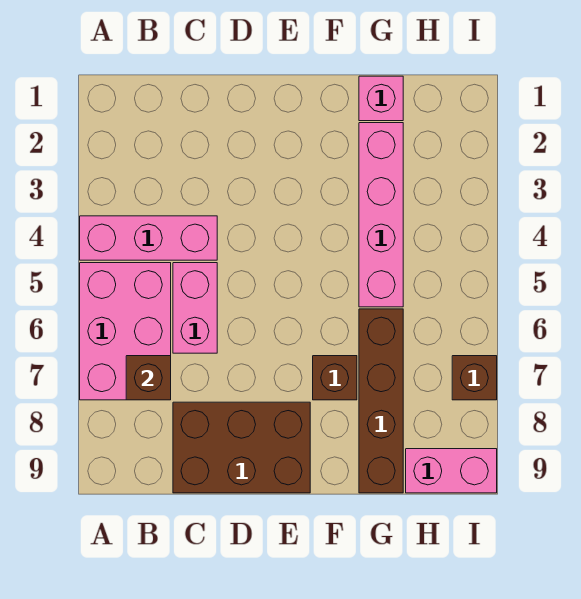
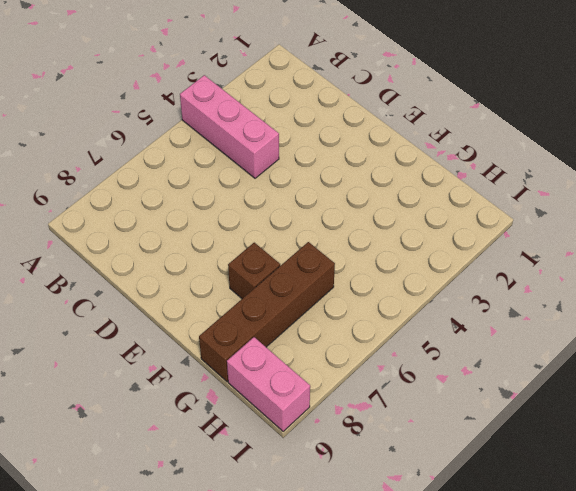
none -> pink brick A5:B7 level 1
none -> pink brick C5:C6 level 1

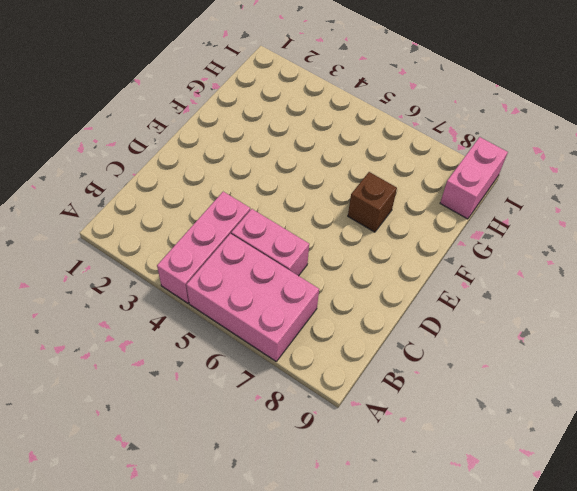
none -> brown brick C8:E9 level 1
none -> pink brick G1 level 1

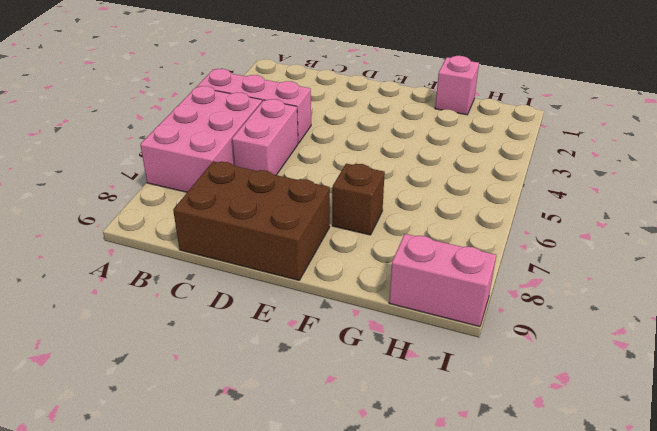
none -> pink brick G2:G5 level 1
none -> brown brick G6:G9 level 1

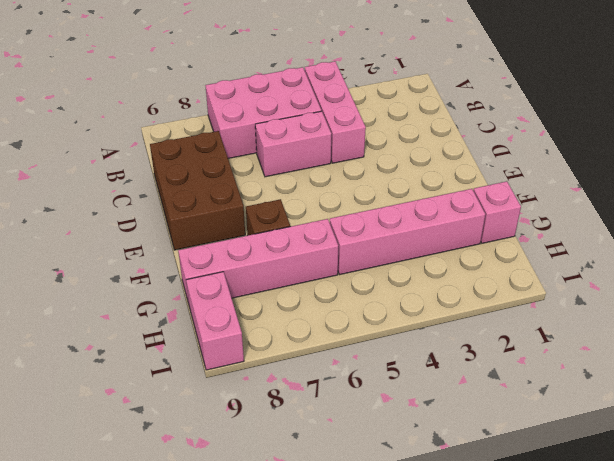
pink brick G6:G9 level 1 -> brown brick G6:G9 level 1
none -> brown brick I7 level 1
none -> brown brick B7 level 2

